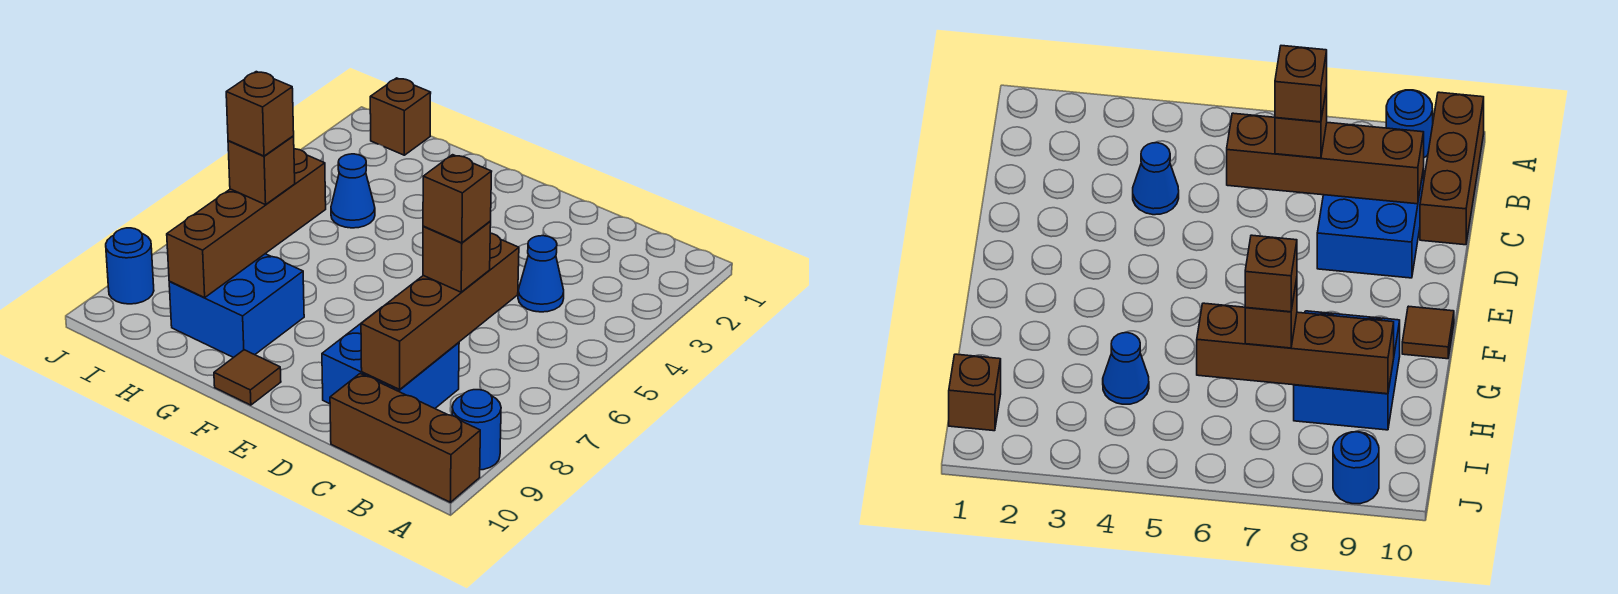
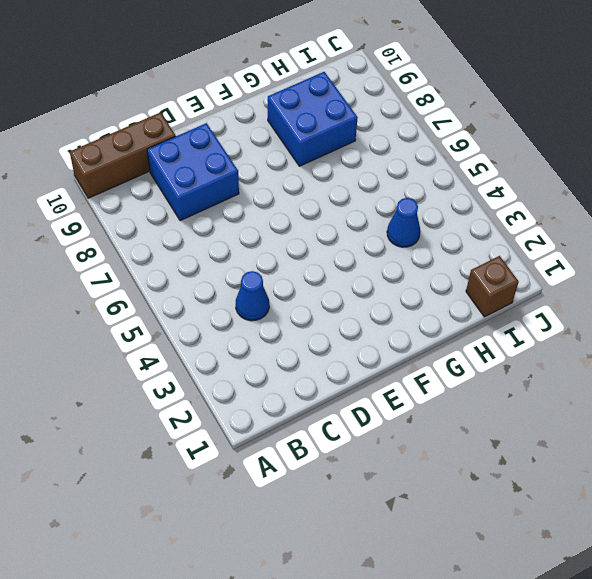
none -> blue round brick A9 level 1
none -> brown tile F10 level 1
none -> blue round brick J9 level 1

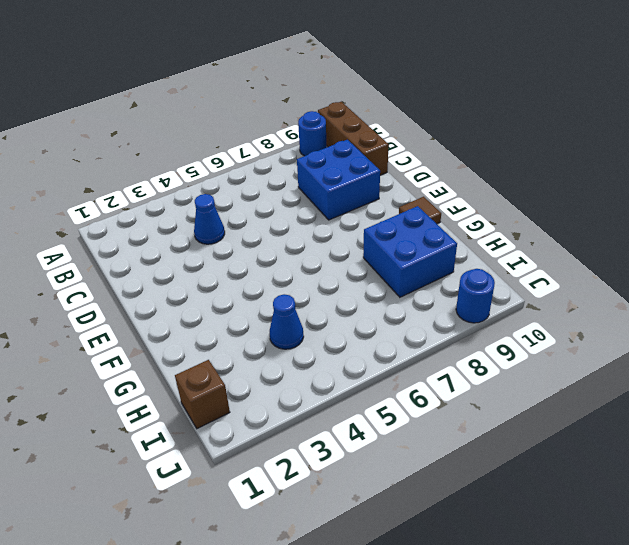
none -> brown brick C6:C9 level 2
none -> brown brick H6:H9 level 2
none -> brown brick C7 level 3

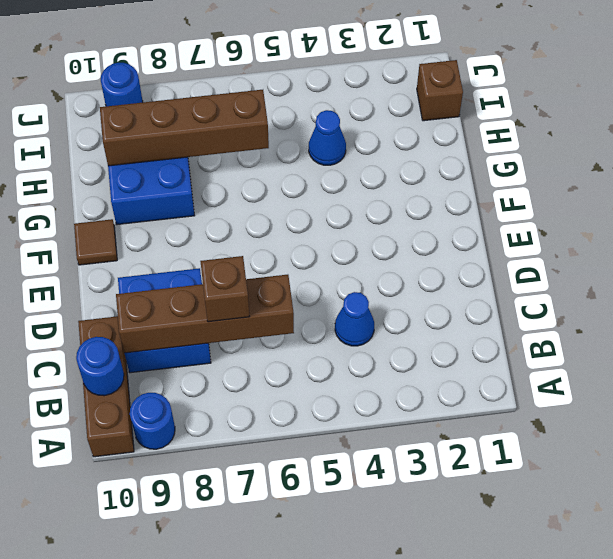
blue round brick B10 level 2 -> none
none -> brown brick H7 level 3
none -> brown brick C7 level 4
none -> brown brick H7 level 4

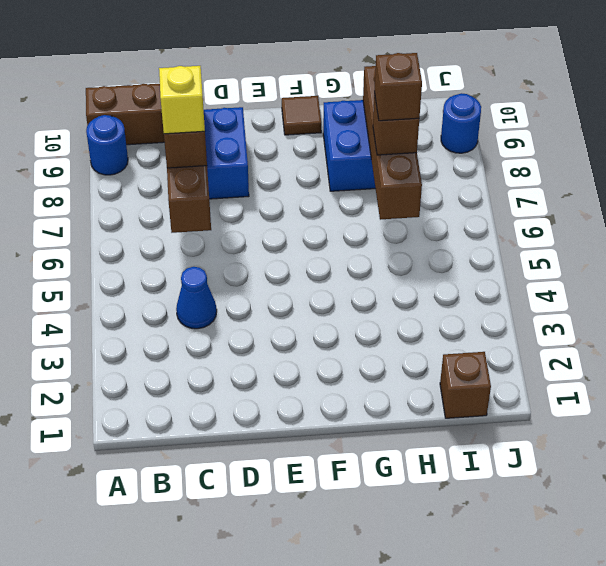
yellow brick C7 level 4 -> brown brick C7 level 4
none -> blue cone H4 level 1

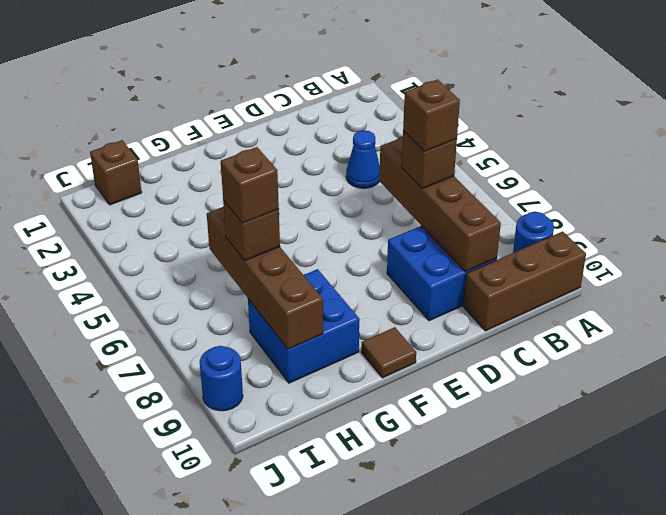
none -> blue cone H4 level 1

